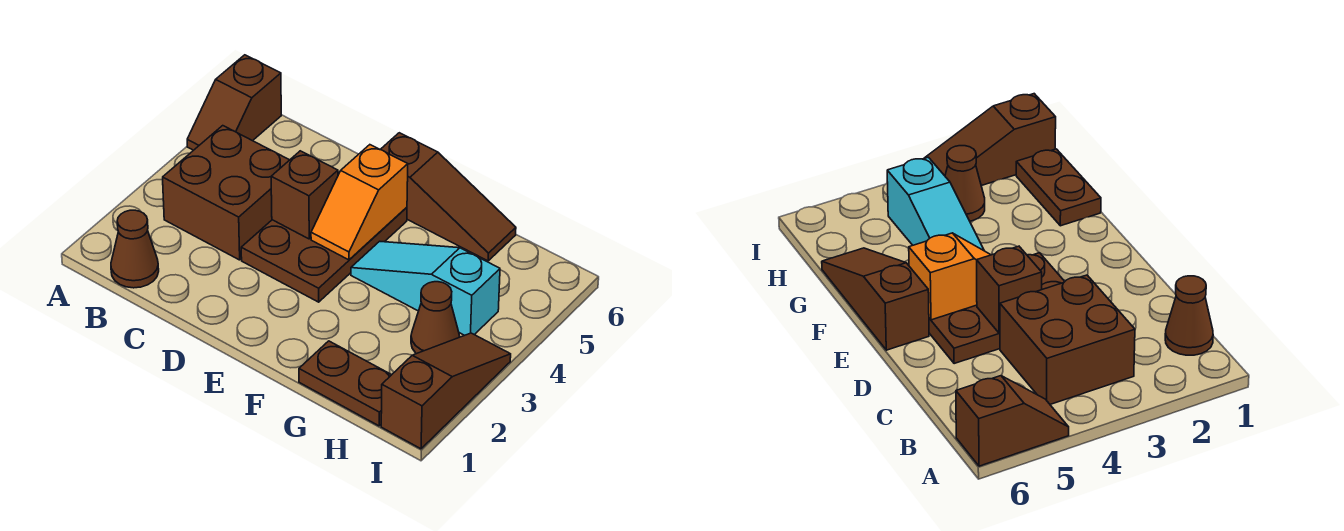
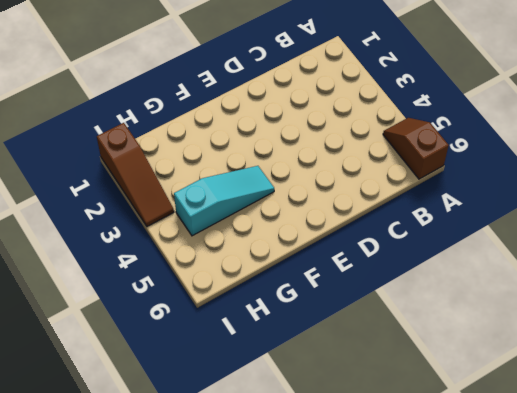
none -> brown cone B1 level 1
none -> brown brick B3:C4 level 1

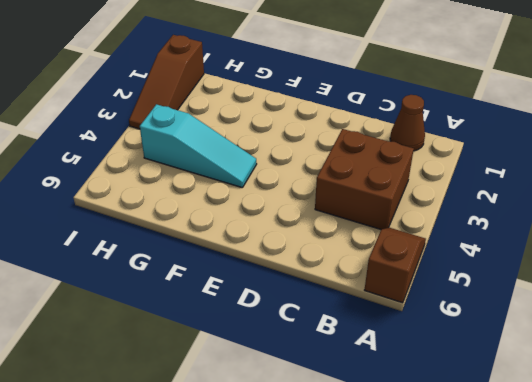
none -> brown plate D3:E5 level 1
none -> brown slope E6:G6 level 1 top E

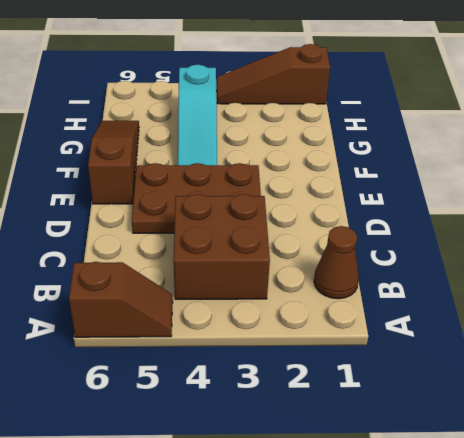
none -> brown plate G1:H1 level 1
none -> brown cone H3 level 1

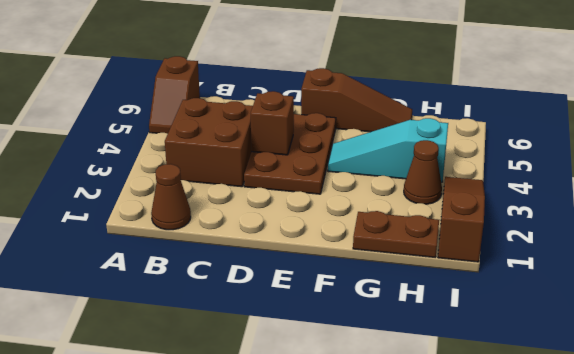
none -> orange slope E4:E5 level 2 top 5

